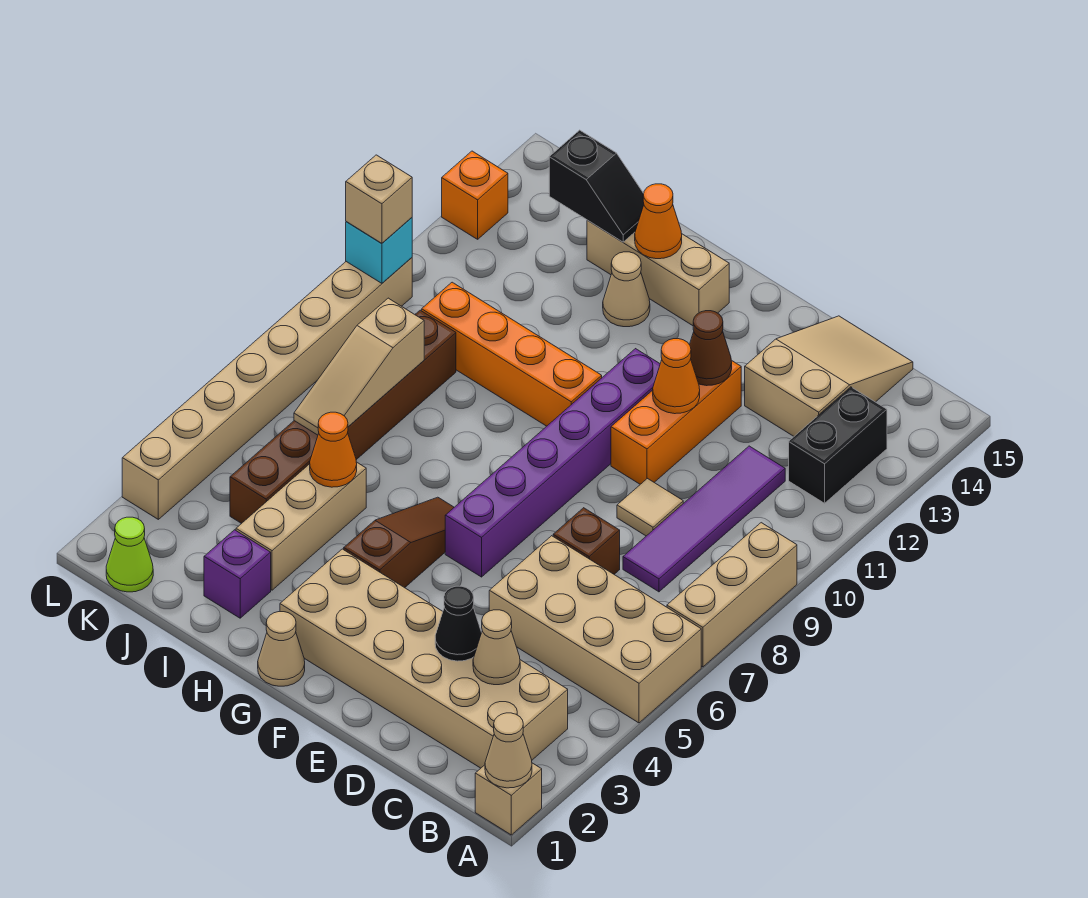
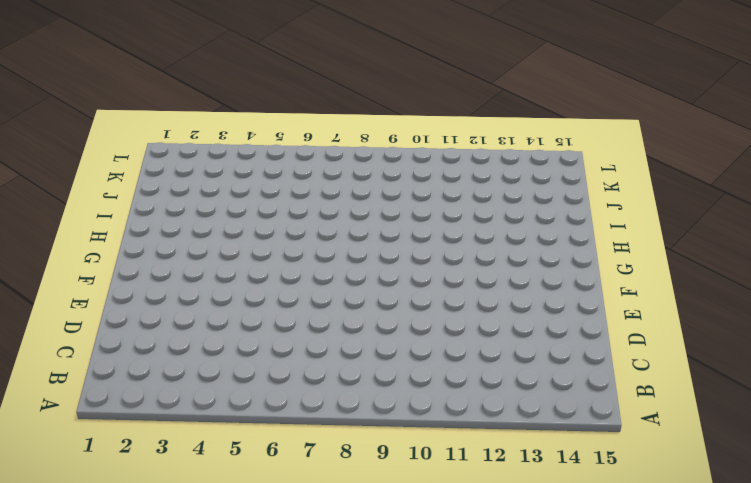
none -> tan brick A1 level 1
none -> tan brick A5:D6 level 1
none -> tan brick A7:A9 level 1
none -> tan brick B2:G3 level 1

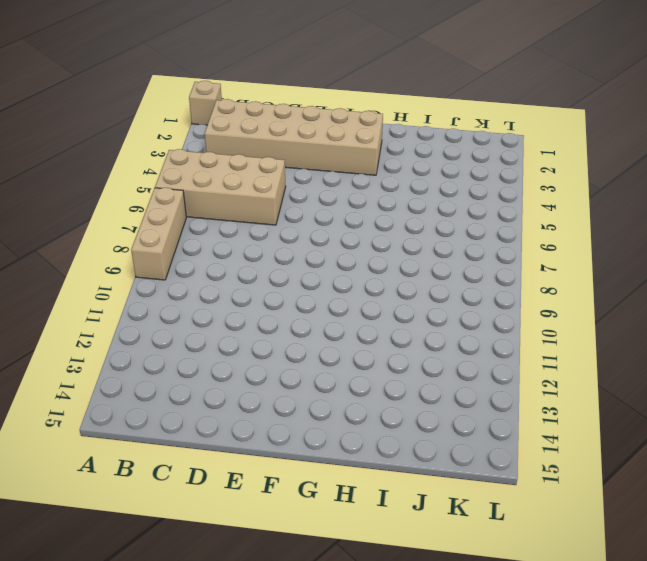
none -> black brick B12:B13 level 1
none -> purple tile C8:C11 level 1
none -> tan slope C13:D15 level 1 top 13
none -> brown brick D7 level 1

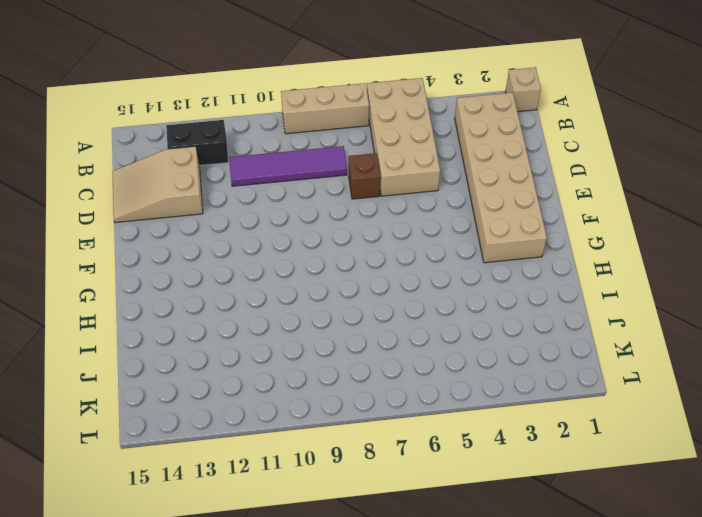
none -> tan tile D9 level 1
none -> orange brick E10:E12 level 1
none -> purple brick F6:F11 level 1
none -> tan cone G1 level 1

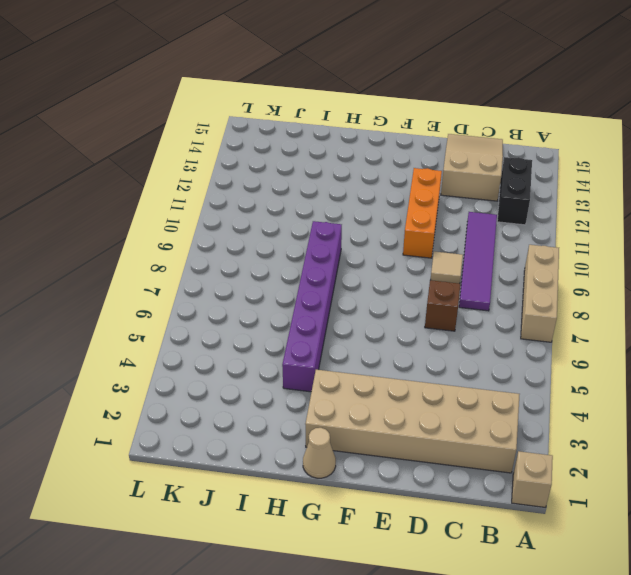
purple brick H4:H9 level 1 -> purple brick F6:F11 level 1
none -> tan brick A5:D6 level 1
none -> brown slope G4:G6 level 1 top 4
none -> orange brick G10:J10 level 1
none -> tan brick G14:I14 level 1

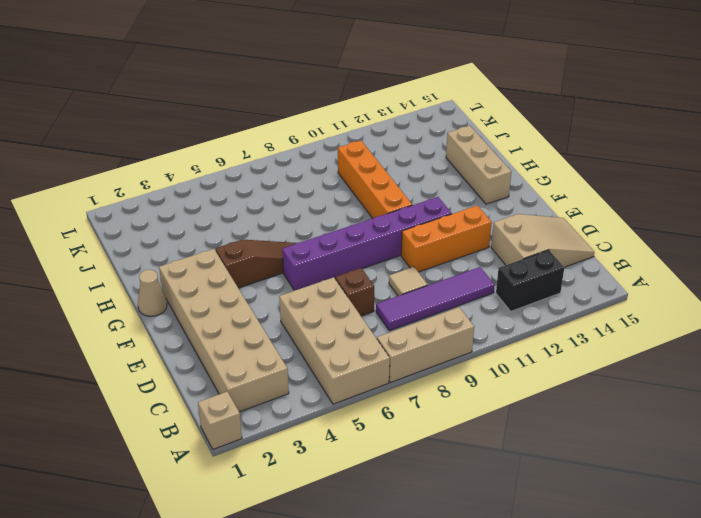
none -> tan cone H13 level 1
none -> purple brick I2 level 1
none -> tan brick I3:I5 level 1
none -> brown brick J4:J9 level 1

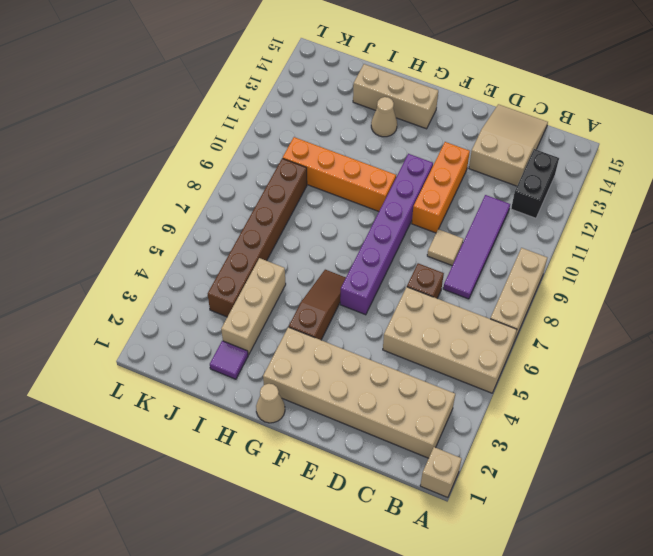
purple tile I2 level 1 -> purple brick I2 level 1
none -> lime cone K1 level 1
none -> tan brick L3:L10 level 1
none -> orange brick L13 level 1
none -> tan cone A1 level 2

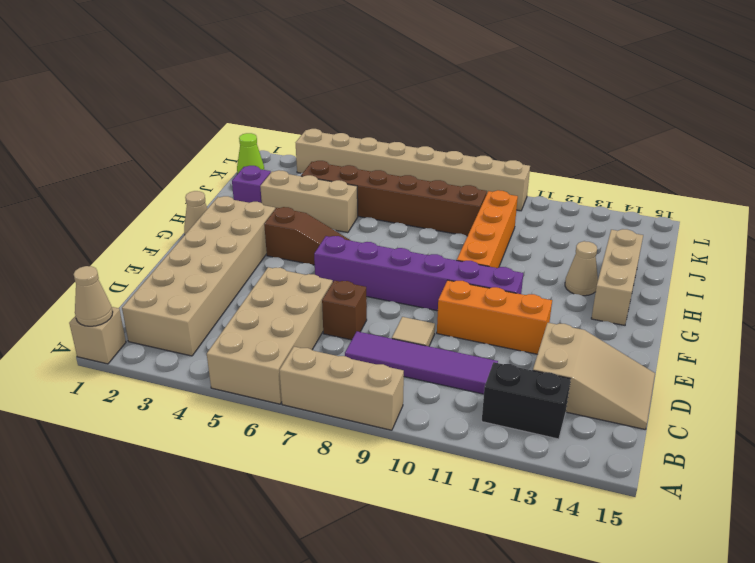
none -> orange brick L13 level 1
none -> tan cone C3 level 2
none -> black cone D3 level 2
none -> orange cone E11 level 2

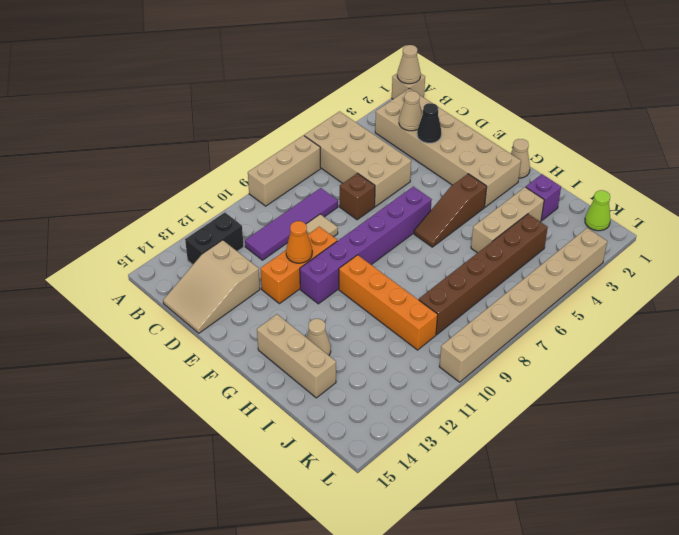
none -> orange brick L13 level 1
none -> brown cone E12 level 2
none -> orange cone H14 level 2
none -> orange cone I5 level 2

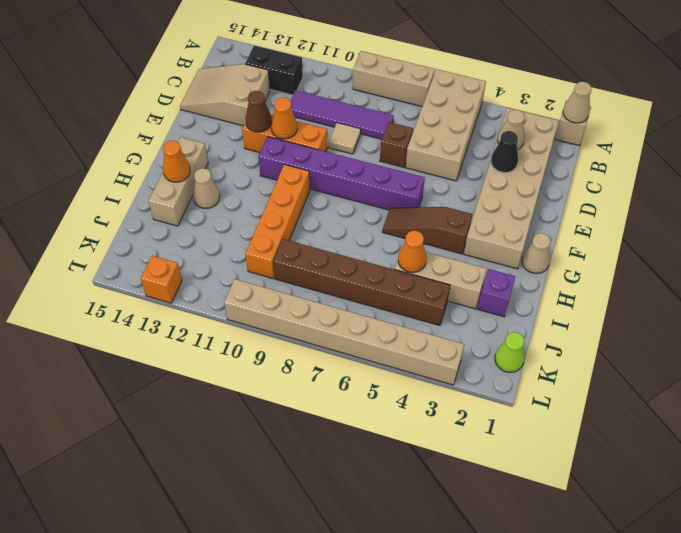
none -> black slope I14:J14 level 2 top J
none -> tan slope J6:J8 level 2 top 8
none -> cyan brick L10 level 2
none -> tan brick L10 level 3

